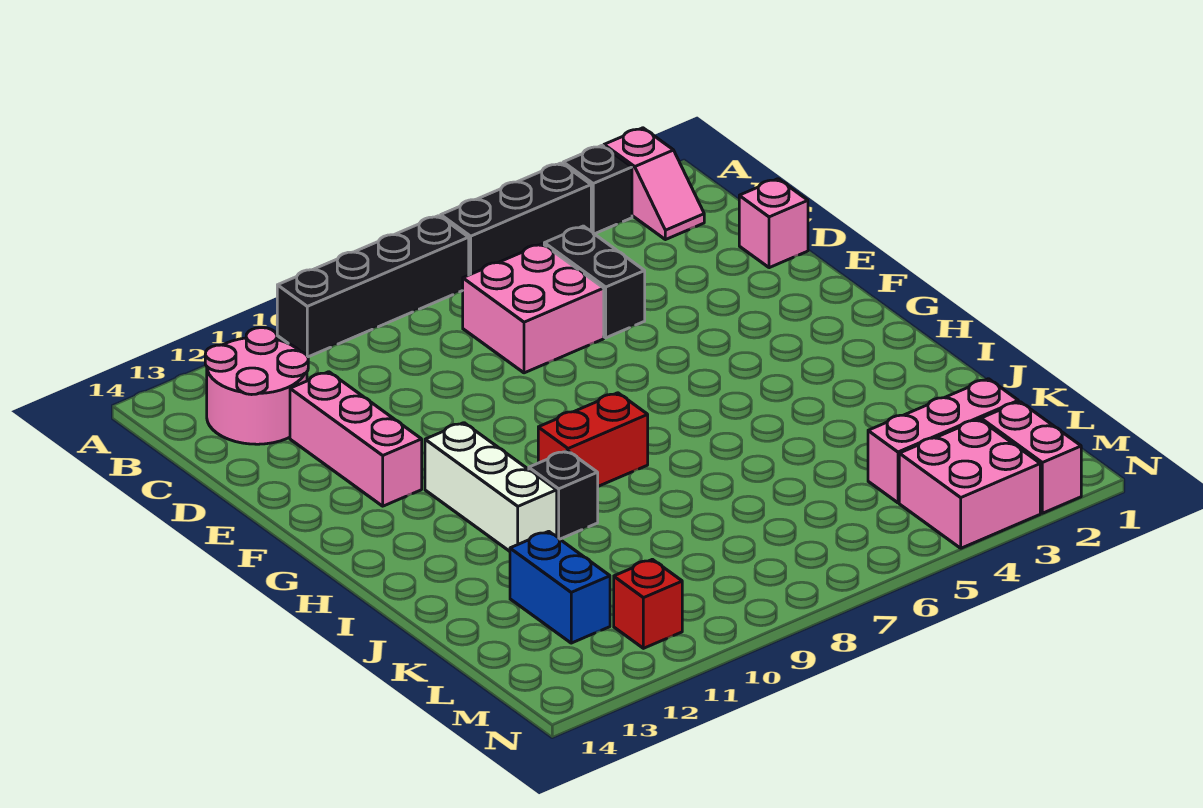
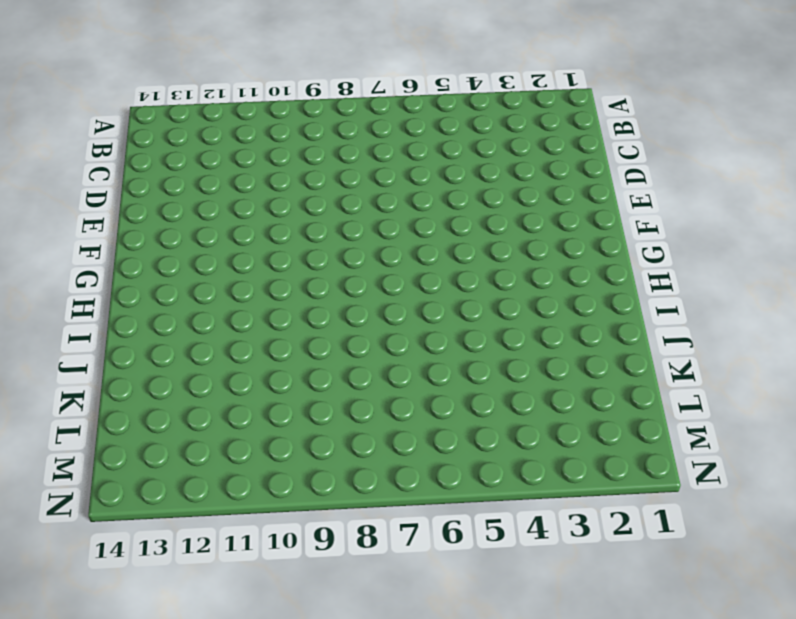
none -> pink slope A2:B2 level 1 top A
none -> black brick A3 level 1
none -> black brick A4:A6 level 1

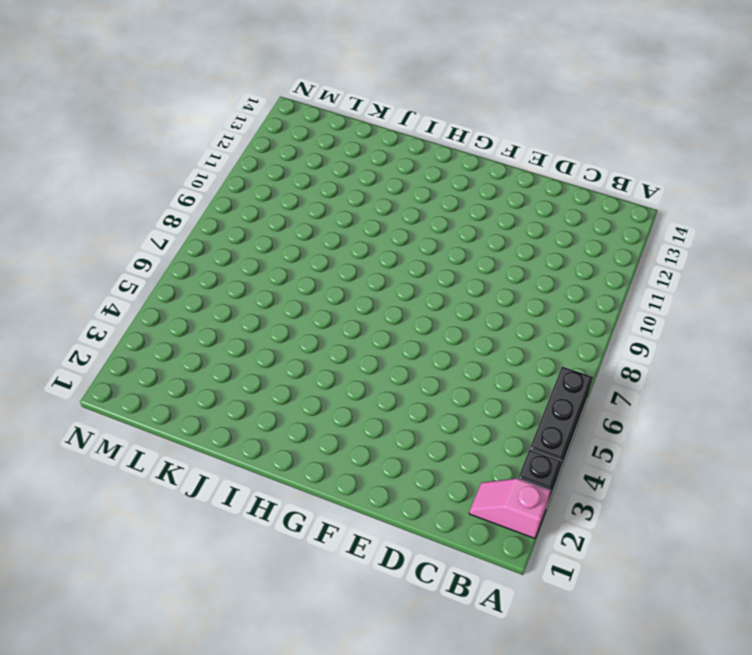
none -> black brick A7:A10 level 1
none -> pink round brick B12:C13 level 1
none -> black brick C5:D5 level 1

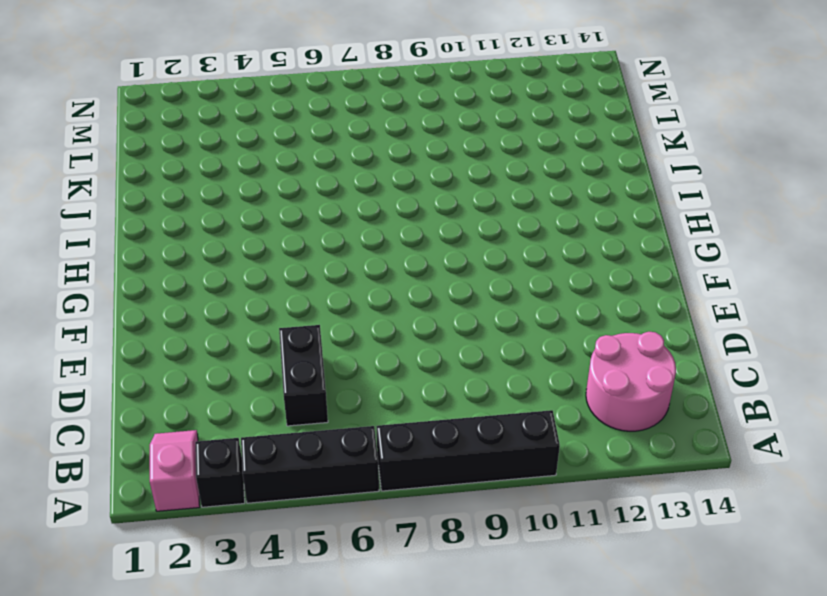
none -> pink brick C6:D7 level 1
none -> pink brick D1 level 1
none -> pink brick D12:F12 level 1

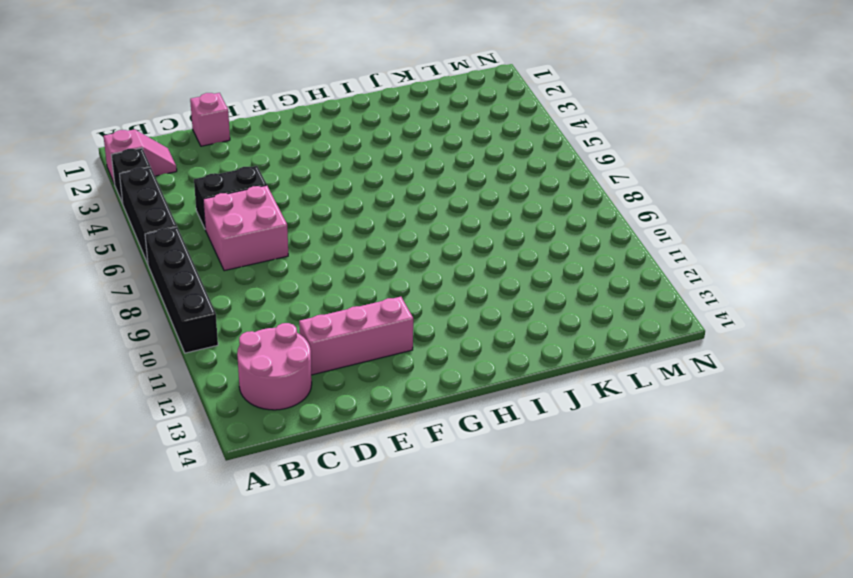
none -> white brick G11:I11 level 1
none -> red brick H8:H9 level 1
none -> black brick I10 level 1

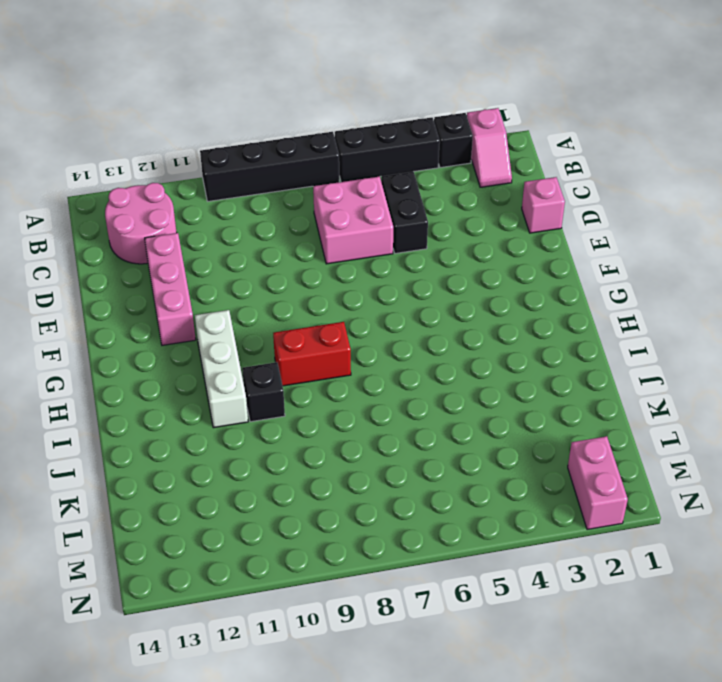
none -> blue brick K12:L12 level 1
none -> pink brick L2:L4 level 1
none -> pink brick M3:N4 level 1

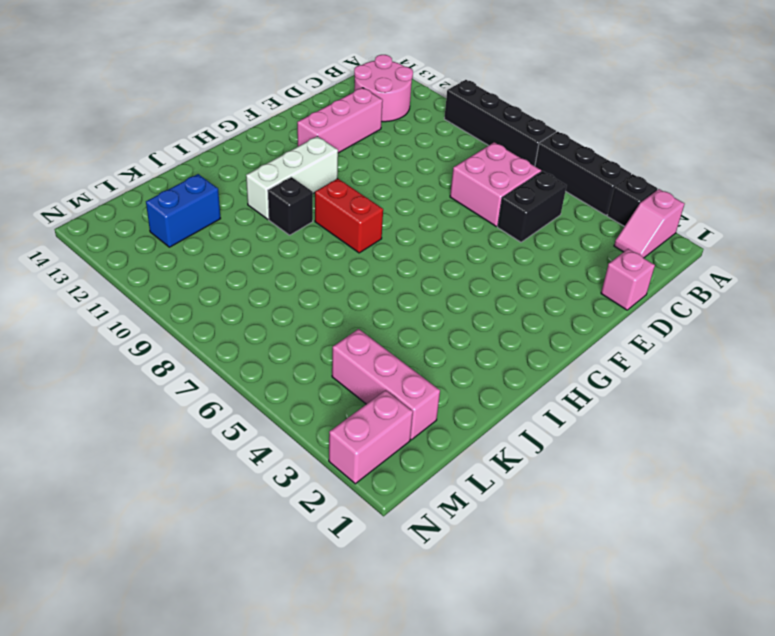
none -> pink brick M3:N4 level 1
none -> red brick M11 level 1

